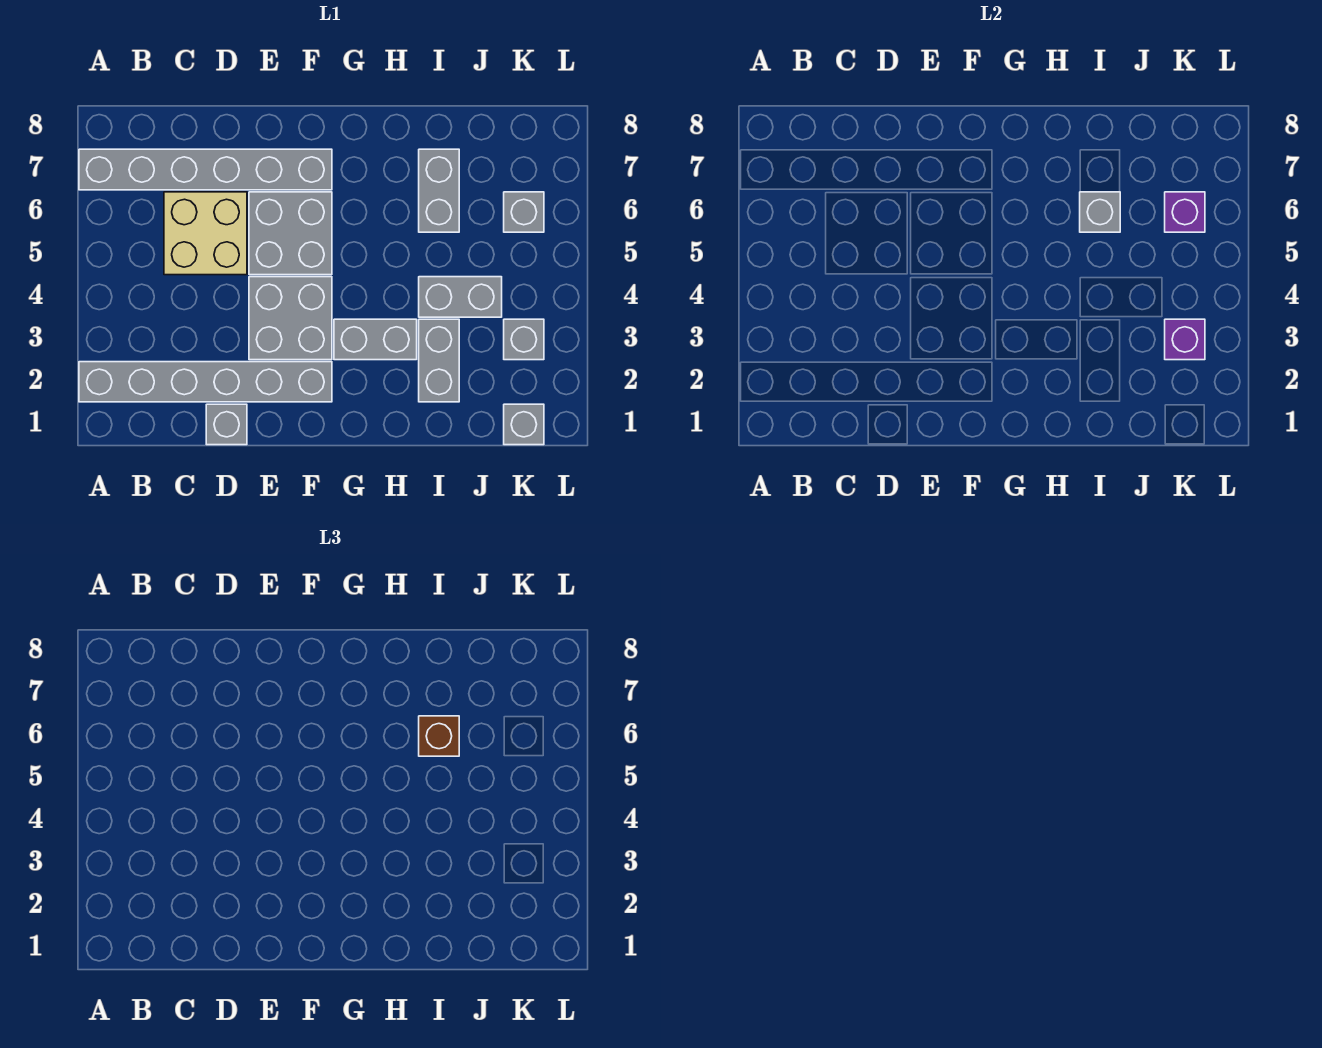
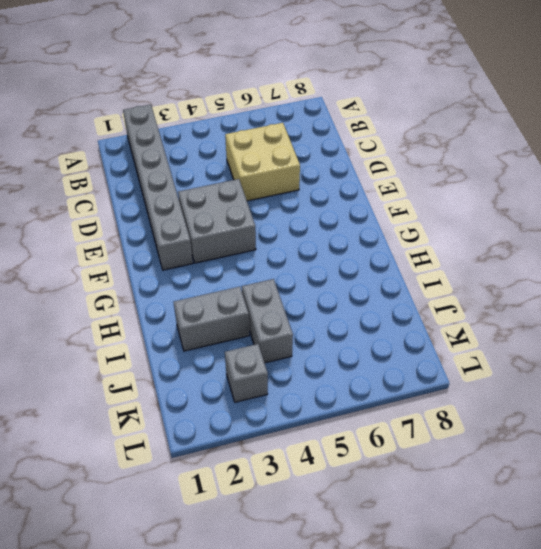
none -> grey brick A7:F7 level 1
none -> grey brick D1 level 1
none -> grey brick E5:F6 level 1

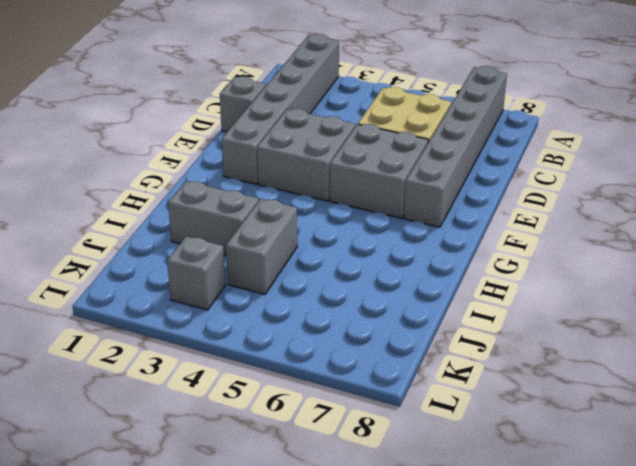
none -> grey brick G3:H3 level 1
none -> grey brick I6:I7 level 1
none -> grey brick K1 level 1

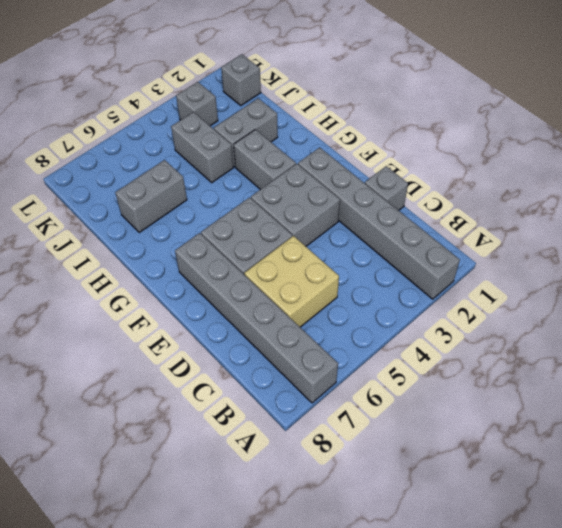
none -> grey brick K6 level 1
none -> grey brick I6 level 2
none -> purple brick K3 level 2

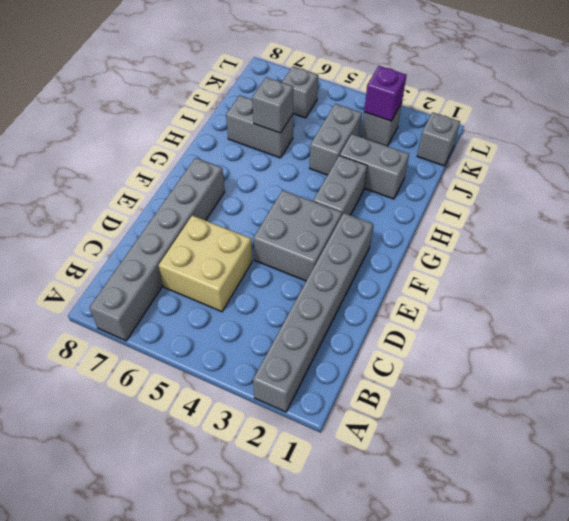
none -> grey brick D1 level 1
none -> grey brick E5:F6 level 1
none -> purple brick K6 level 2

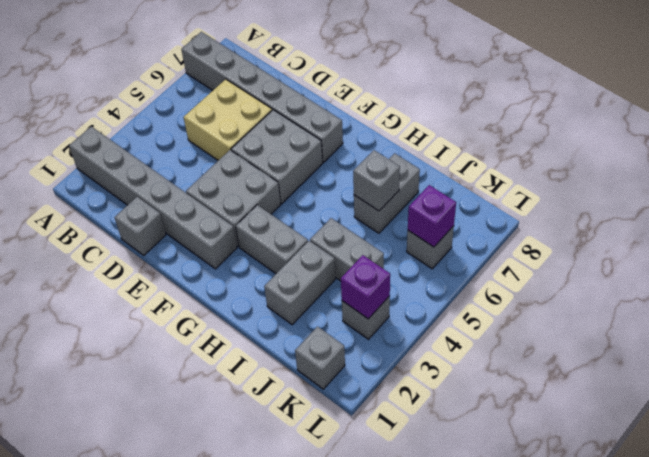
none -> brown brick I6 level 3

